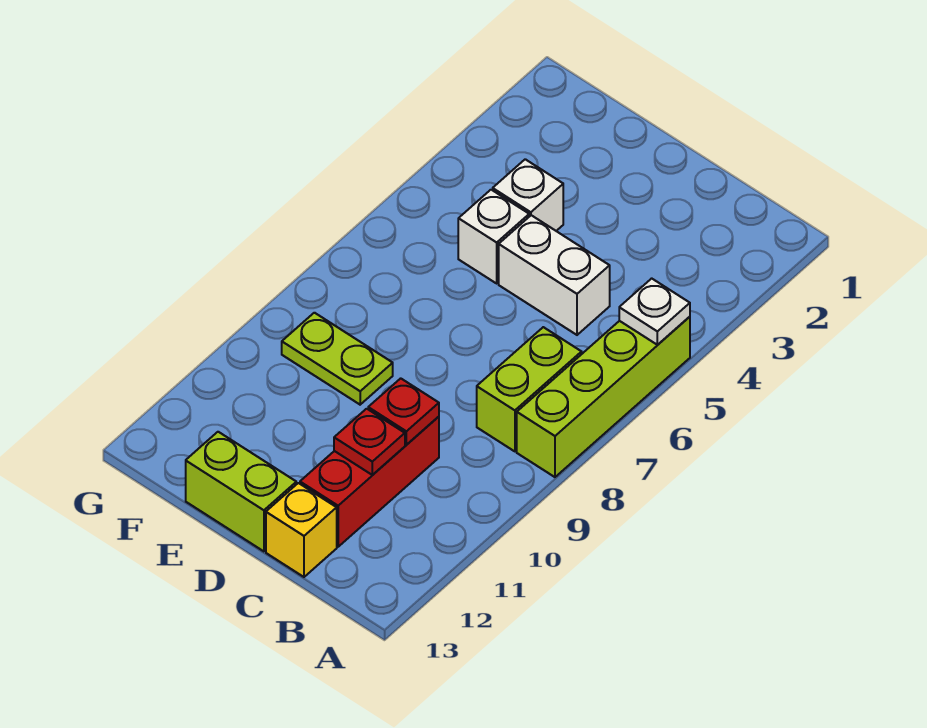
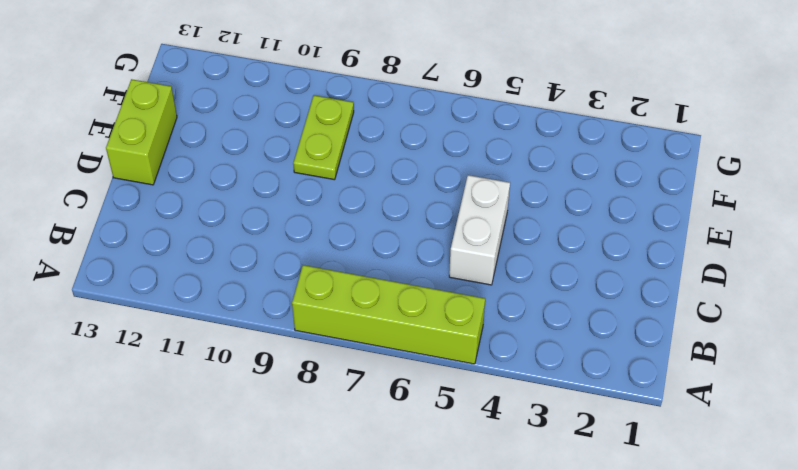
none -> lime brick B7:B8 level 1
none -> red brick C10:C12 level 1
none -> yellow brick C13 level 1

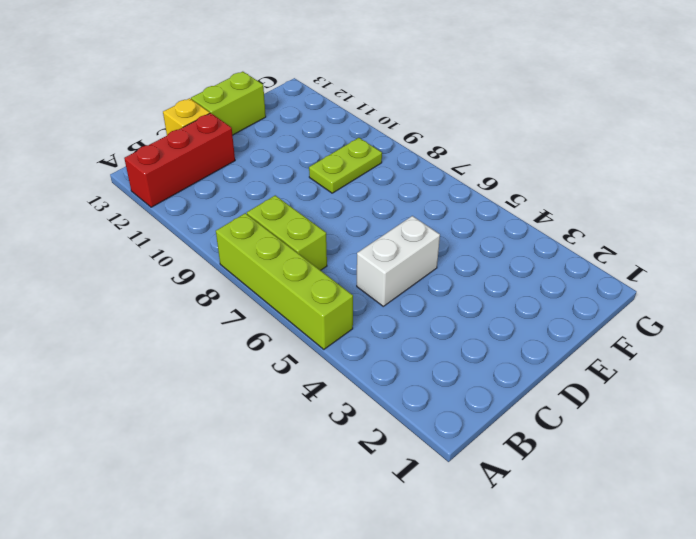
red brick A12:C12 level 1 -> red brick C10:C12 level 1
none -> white brick E4 level 1
none -> white brick E5 level 1
none -> white plate A5 level 2

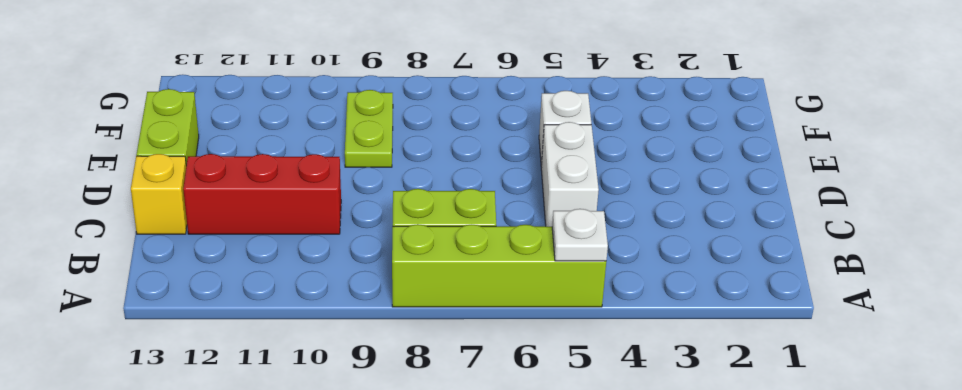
none -> white brick E4 level 1
none -> red plate C10 level 2
none -> red plate C11 level 2

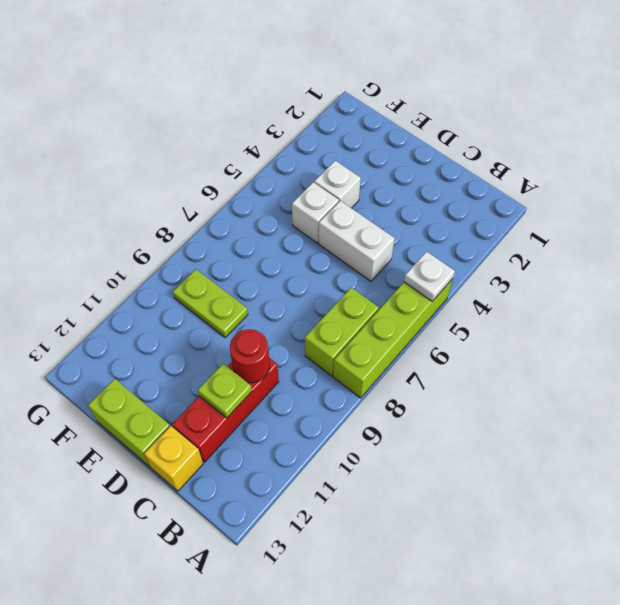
red round brick C10 level 2 -> red plate C10 level 2
lime plate C11 level 2 -> red plate C11 level 2

